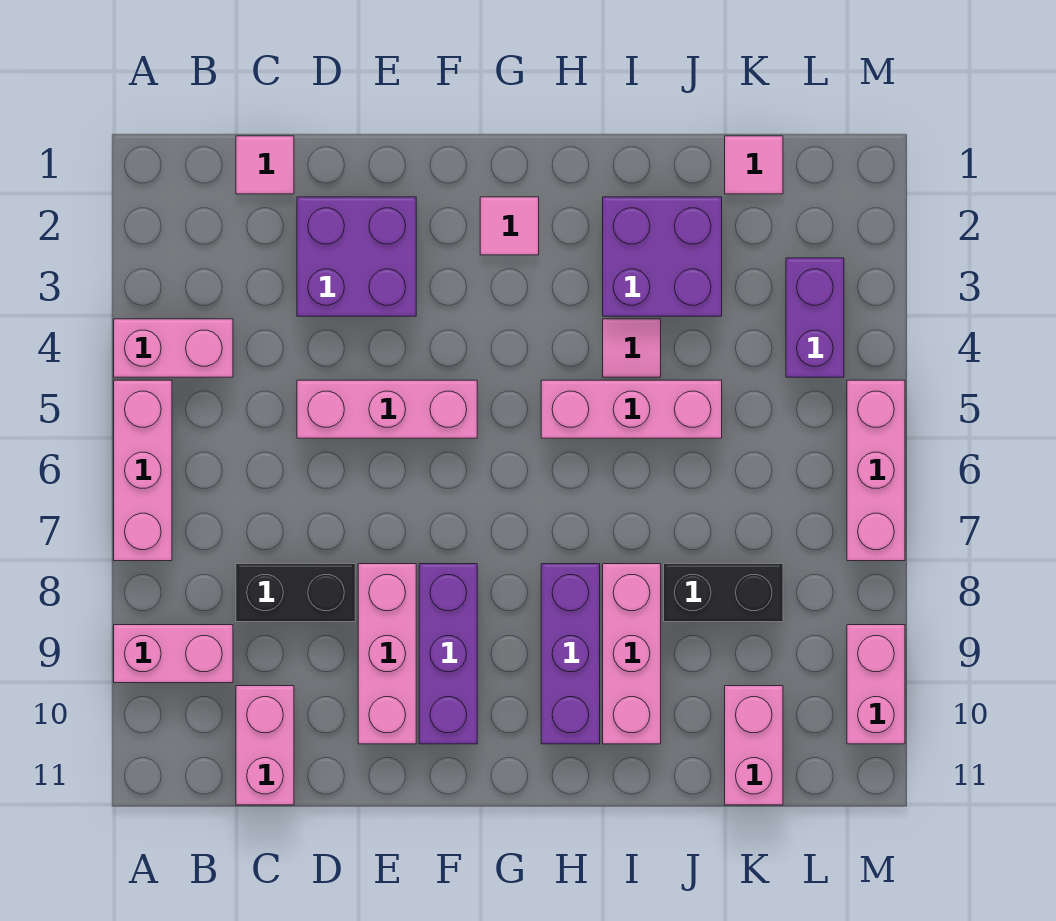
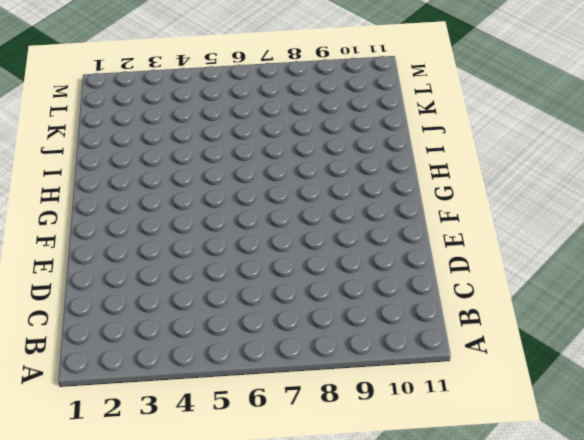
none -> pink brick A4:B4 level 1
none -> pink brick A5:A7 level 1
none -> pink brick A9:B9 level 1

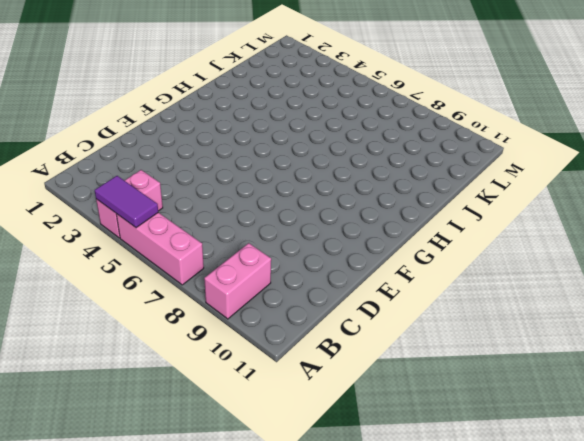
purple tile A4:A5 level 2 -> none
none -> pink tile C1 level 1
none -> black brick C8:D8 level 1
none -> pink brick C10:C11 level 1

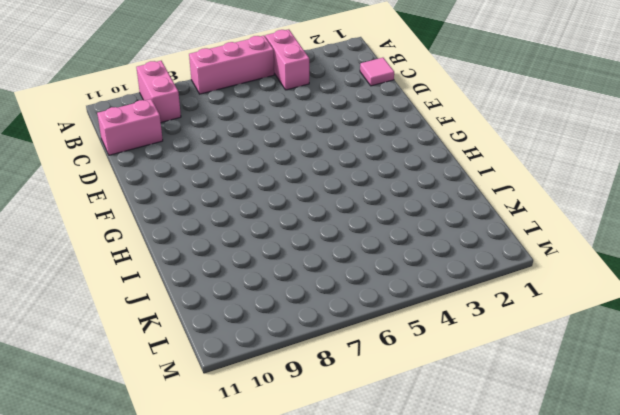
none -> black brick C8:D8 level 1
none -> purple brick D2:E3 level 1
none -> pink brick D5:F5 level 1

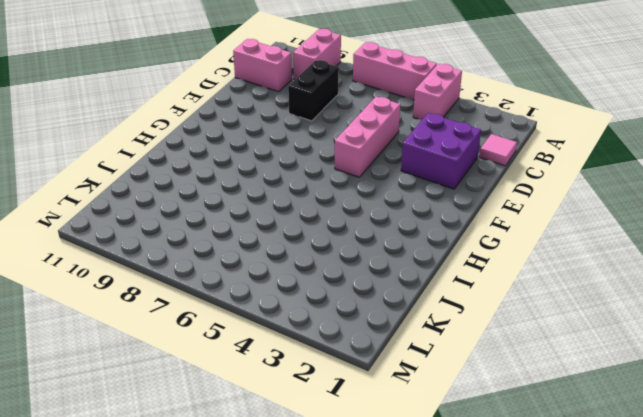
none -> pink brick E8:E10 level 1
none -> purple brick F8:F10 level 1
none -> pink tile G2 level 1

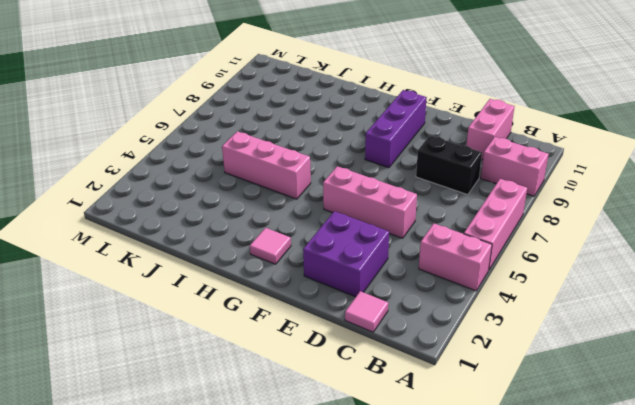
none -> pink brick E8:E10 level 1
none -> purple brick H8:H10 level 1
none -> purple brick I2:J3 level 1

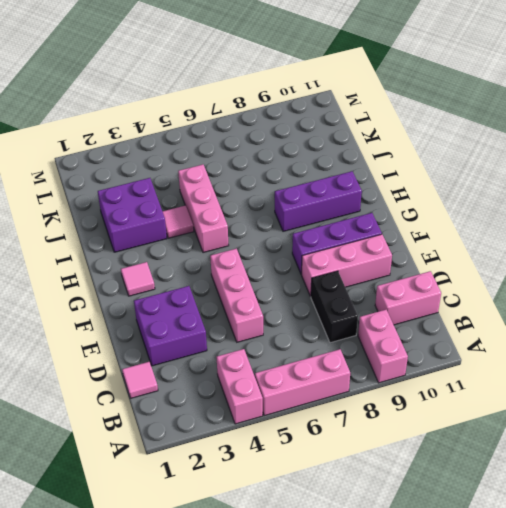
none -> pink brick I8:I10 level 1
none -> black brick J8:K8 level 1
none -> pink tile K1 level 1

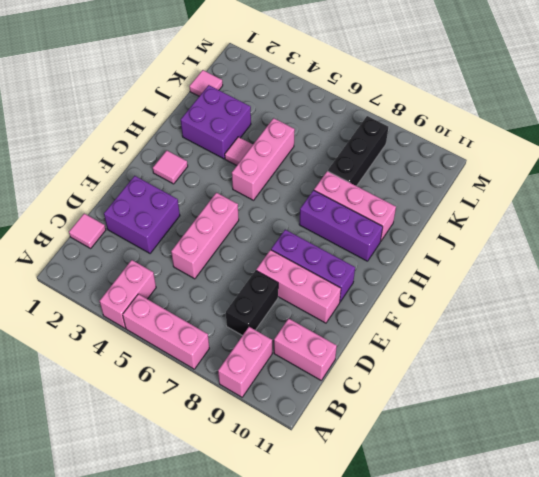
black brick J8:L8 level 1 -> black brick J8:K8 level 1
none -> pink brick K10:K11 level 1
none -> purple brick L3:L4 level 1
none -> pink brick M5:M7 level 1

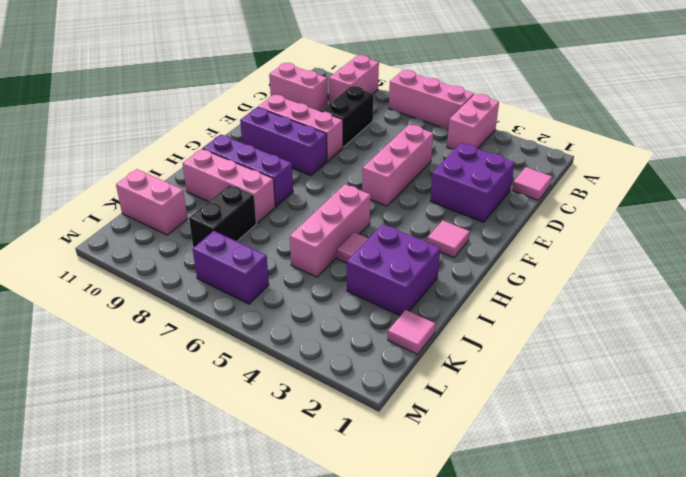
purple brick L6:L7 level 1 -> purple brick L3:L4 level 1
none -> pink brick M5:M7 level 1
none -> pink brick M9:M10 level 1

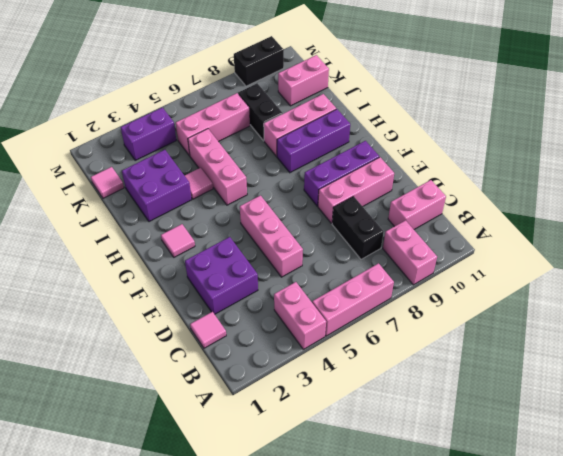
pink brick K5:K7 level 1 -> pink brick M5:M7 level 1
black brick M9:M10 level 1 -> pink brick M9:M10 level 1

